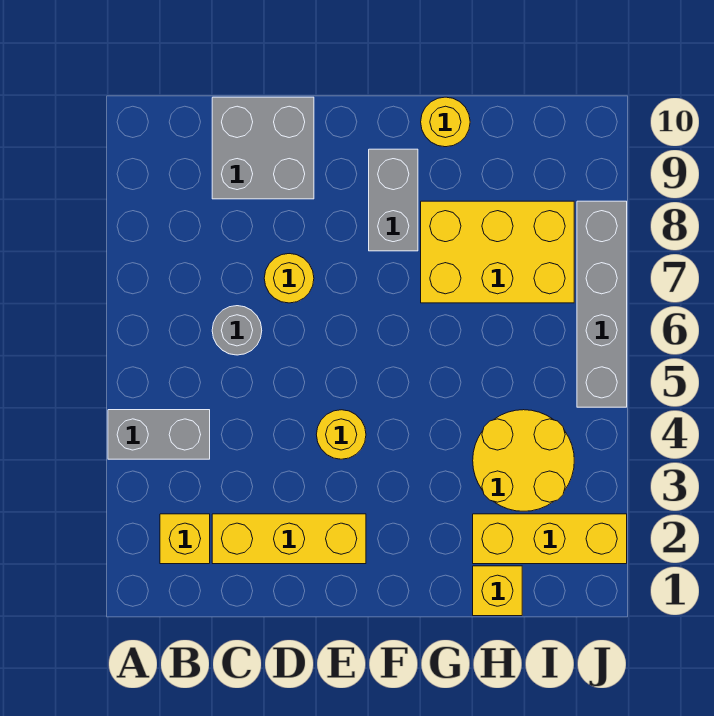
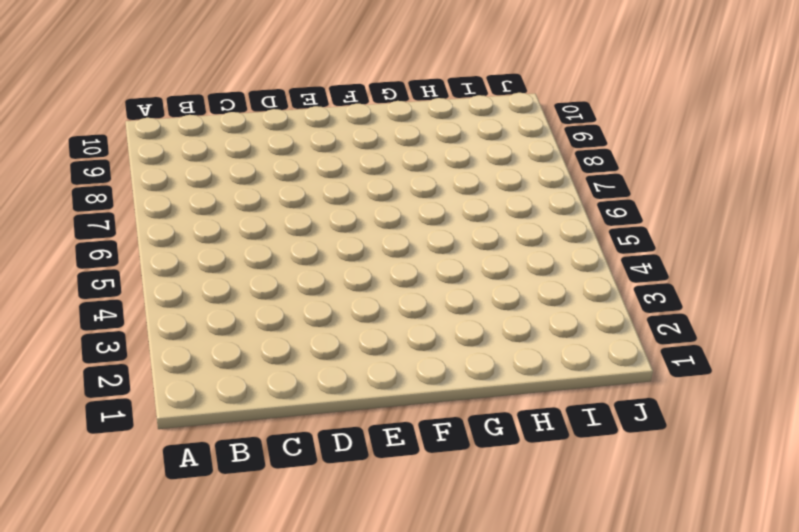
none -> grey brick A4:B4 level 1
none -> yellow brick B2 level 1
none -> yellow brick C2:E2 level 1

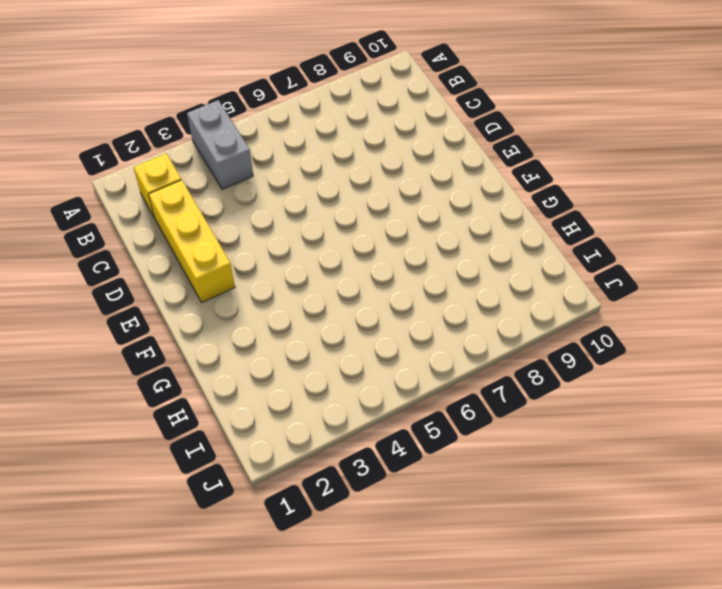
none -> grey round brick C6 level 1
none -> grey brick C9:D10 level 1
none -> yellow round brick D7 level 1

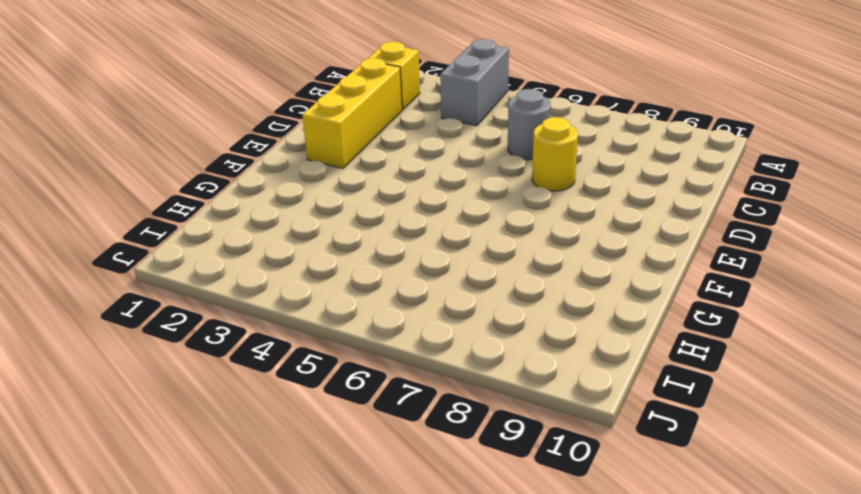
none -> grey brick C9:D10 level 1
none -> yellow round brick E4 level 1
none -> grey brick F8:F9 level 1

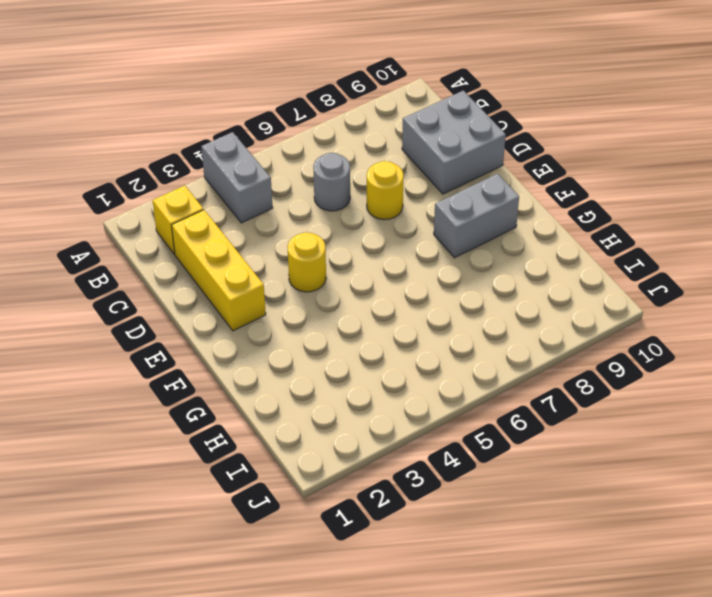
none -> yellow brick G7:I8 level 1
none -> yellow round brick G10 level 1
none -> yellow brick H1 level 1

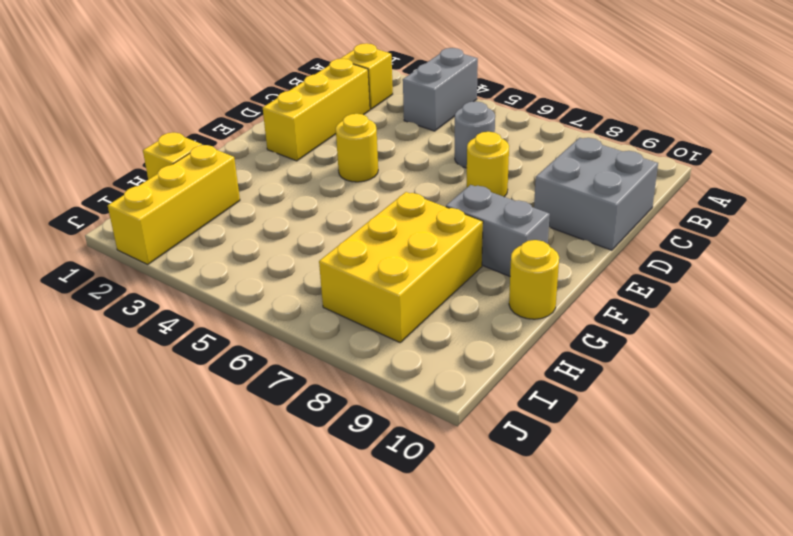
none -> yellow round brick H3:I4 level 1
none -> grey brick J5:J8 level 1

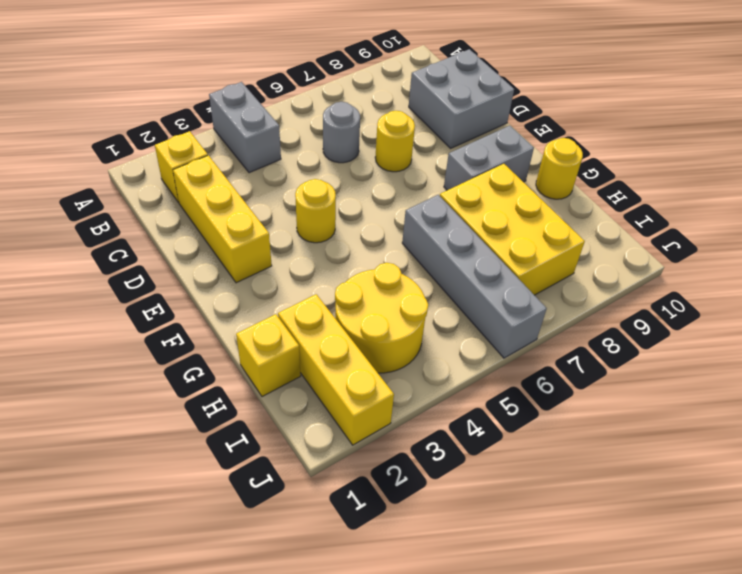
grey brick G6:J6 level 1 -> grey brick J5:J8 level 1

